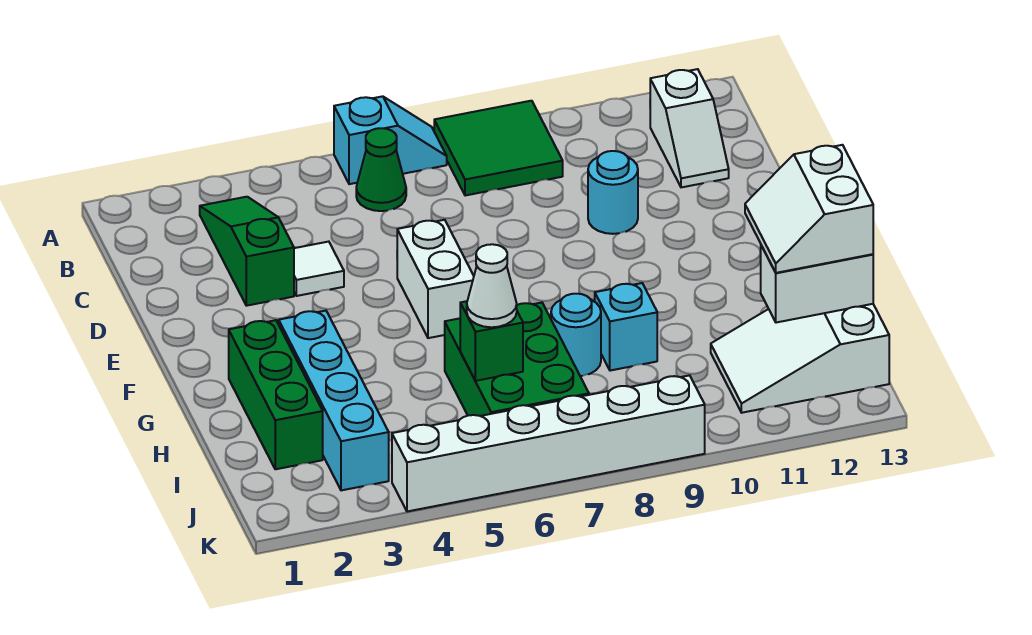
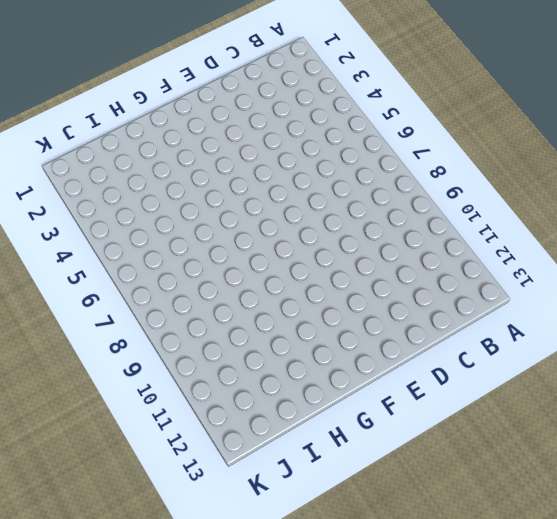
none -> cyan slope A6:A7 level 1 top 6
none -> green tile A8:B9 level 1
none -> green slope B3:D3 level 1 top D

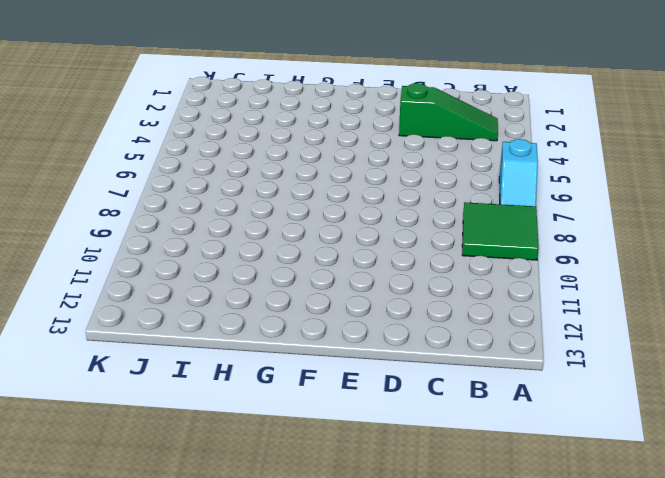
none -> green cone B6 level 1
none -> white slope B12:C12 level 1 top B
none -> white tile D4 level 1

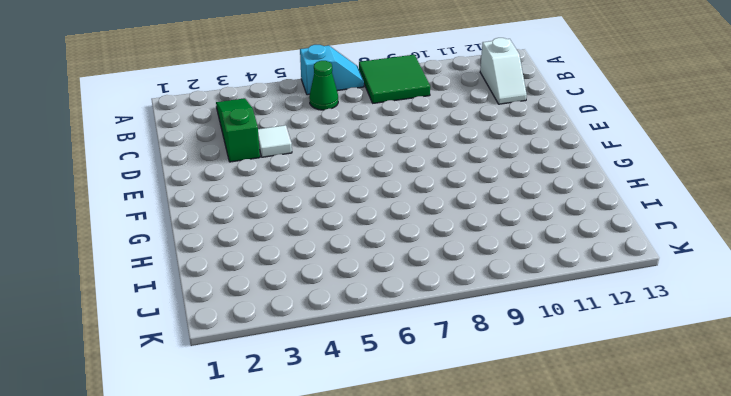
none -> cyan round brick D10 level 1
none -> white brick E6:F6 level 1
none -> green brick G2:I2 level 1

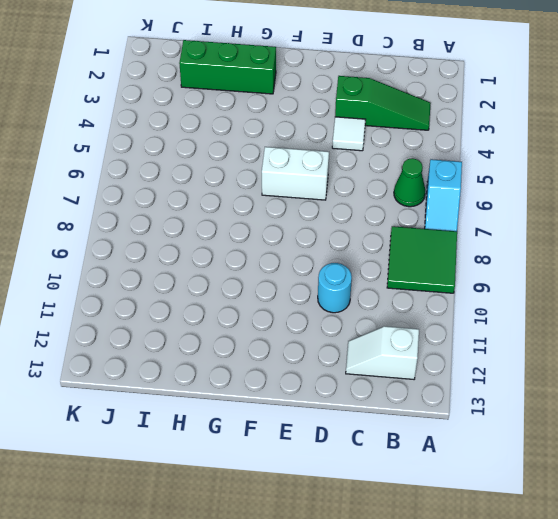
none -> cyan brick G3:J3 level 1
none -> green brick H6:J7 level 1
none -> cyan round brick H8 level 1

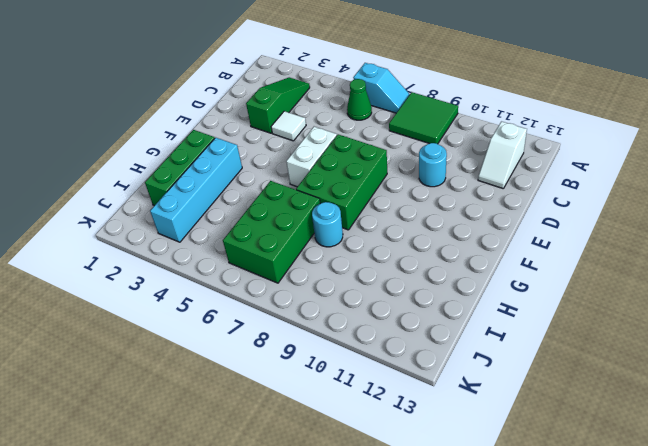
green brick E7:G8 level 1 -> none
none -> cyan brick H9 level 1
none -> white slope I11:J13 level 1 top 13
none -> white brick K4:K9 level 1

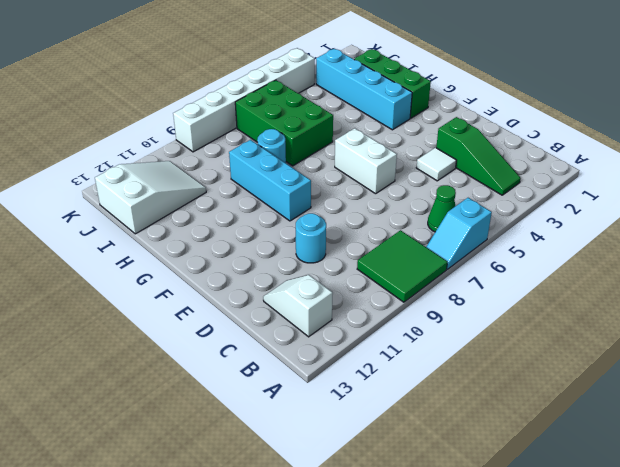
cyan brick F9:H9 level 1 -> cyan brick H9 level 1
none -> green brick I6 level 2
none -> white brick I12:I13 level 2
none -> white slope H12:I13 level 3 top 13

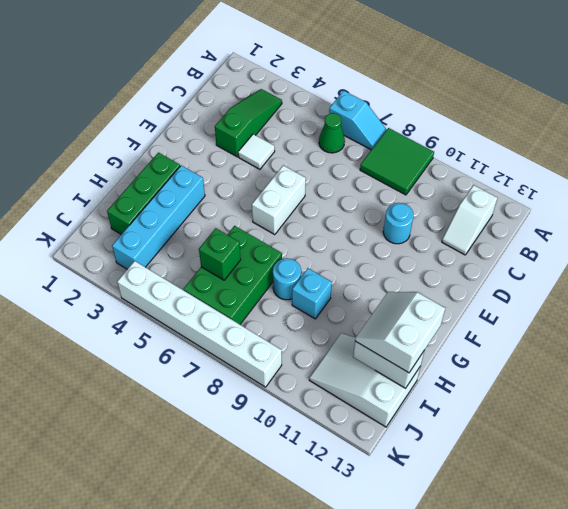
none -> white cone I6 level 3

